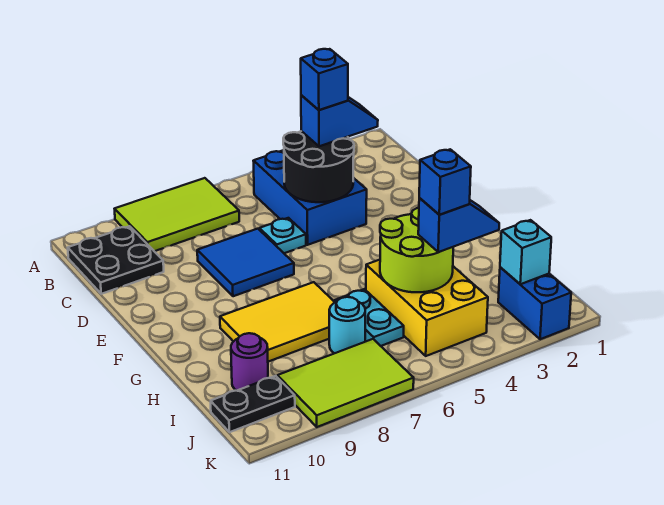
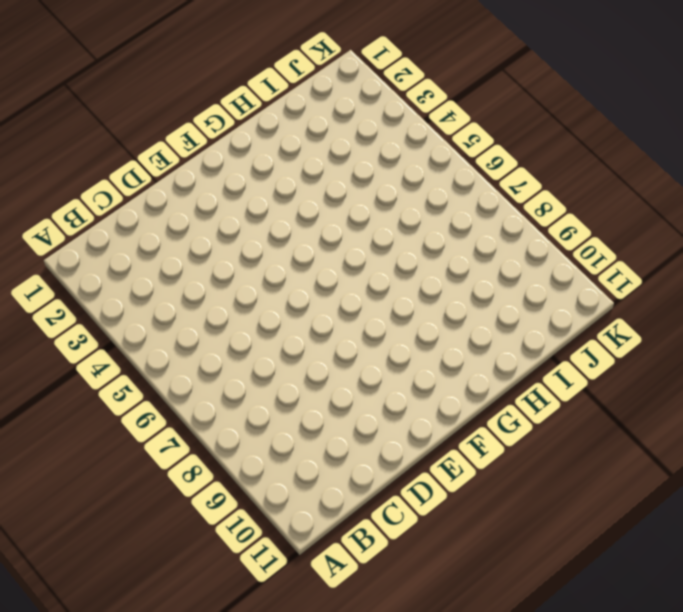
none -> lime tile A7:B9 level 1
none -> blue brick B4:D5 level 1
none -> black plate B10:C11 level 1

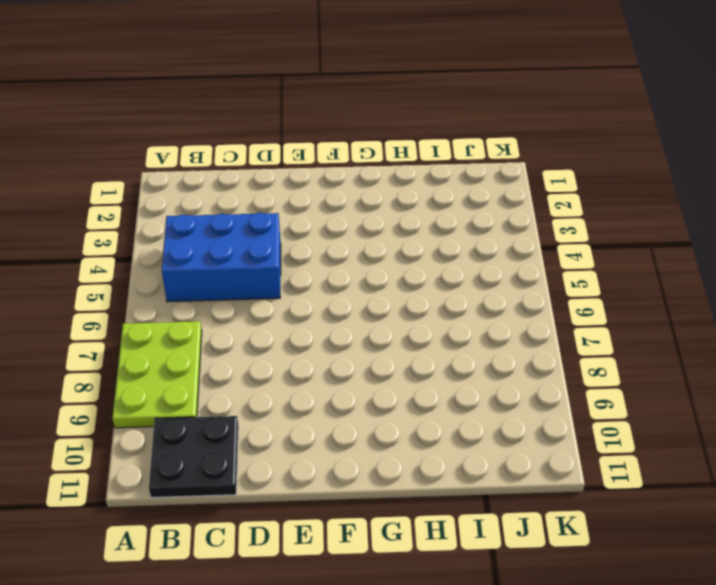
lime plate A7:B9 level 1 -> lime tile A7:B9 level 1
none -> cyan plate D6 level 1
none -> blue tile D7:E8 level 1
none -> yellow tile G7:H9 level 1

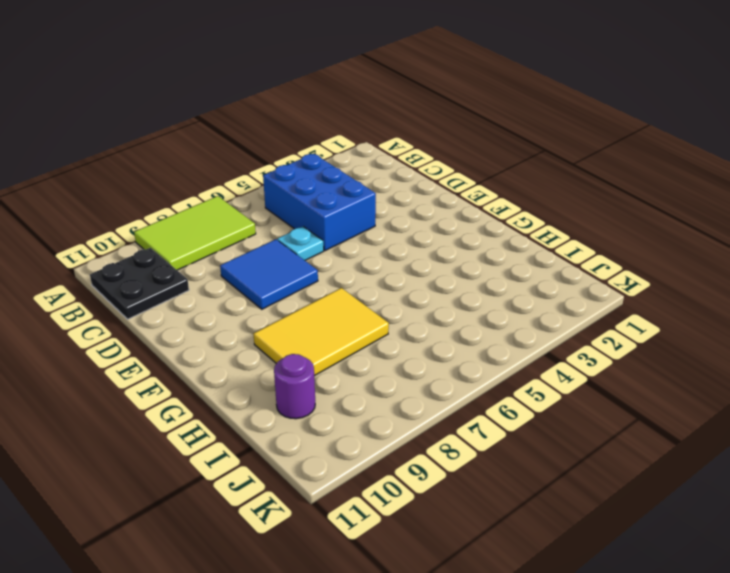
none -> yellow brick H4:J5 level 1
none -> cyan plate H6:I6 level 1
none -> cyan round brick I7 level 1

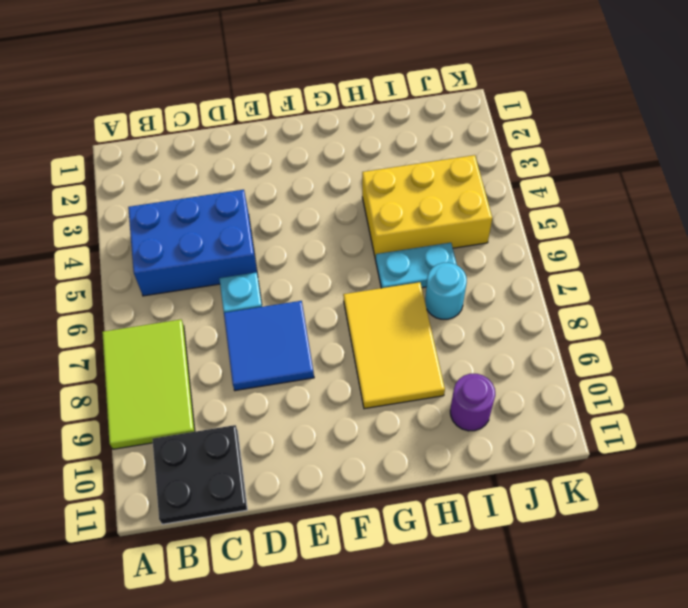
none -> blue brick J2:K2 level 1
none -> lime tile J7:K9 level 1
none -> black plate J10:J11 level 1

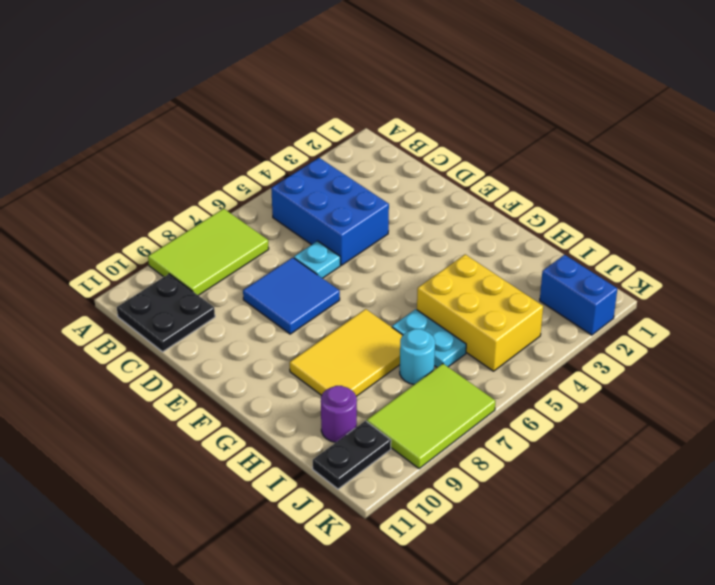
none -> black round brick C4:D5 level 2
none -> lime round brick H4:I5 level 2
none -> cyan brick J2 level 2

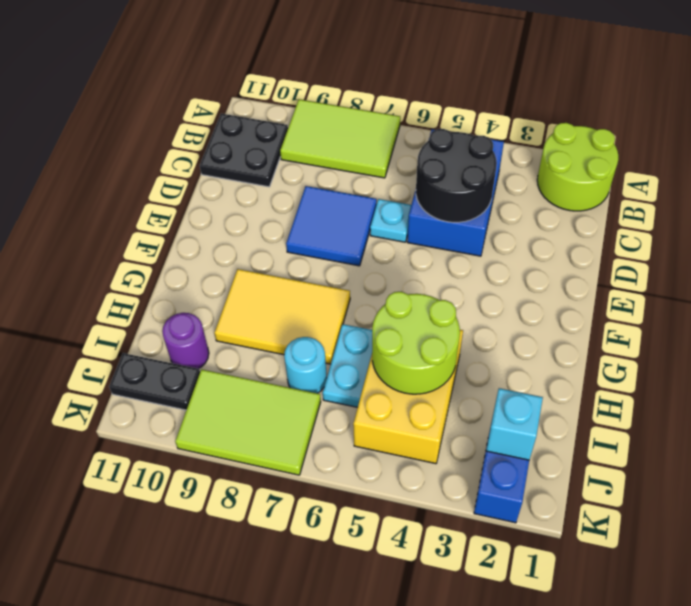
lime round brick A1:B2 level 1 -> none
none -> blue slope C3:C4 level 3 top 4
none -> blue slope I3:I4 level 3 top 4
none -> blue brick C4 level 4

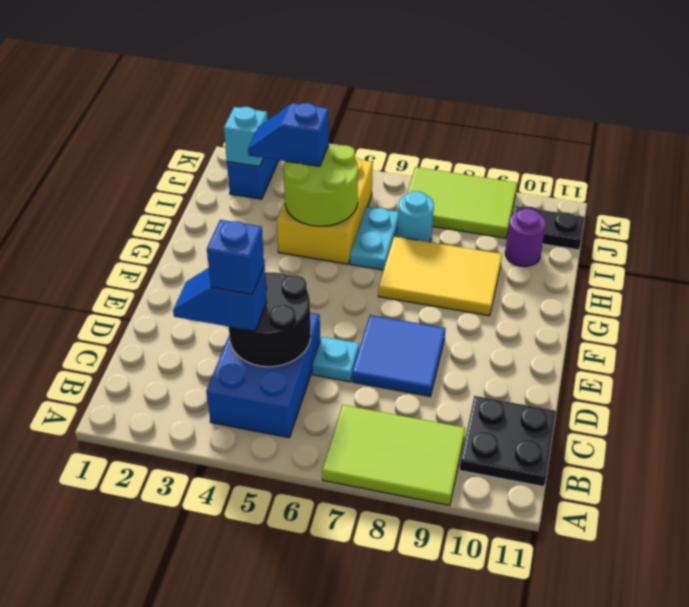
none -> blue brick I4 level 4

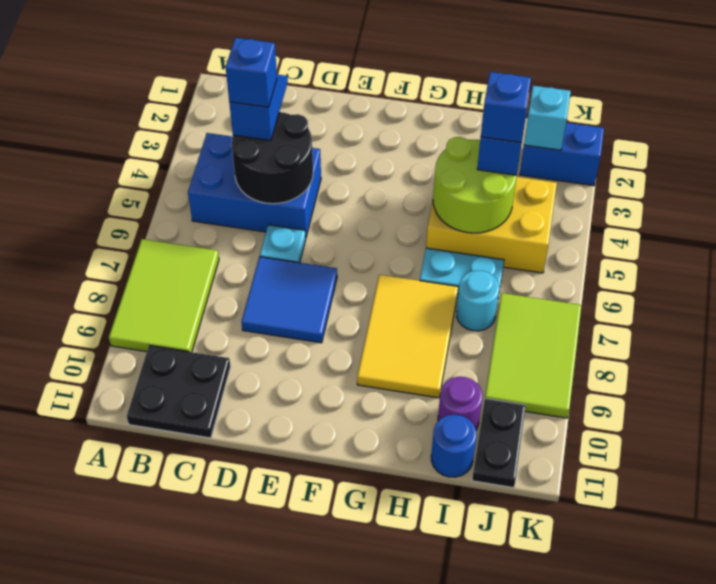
blue round brick I11 level 1 -> none

